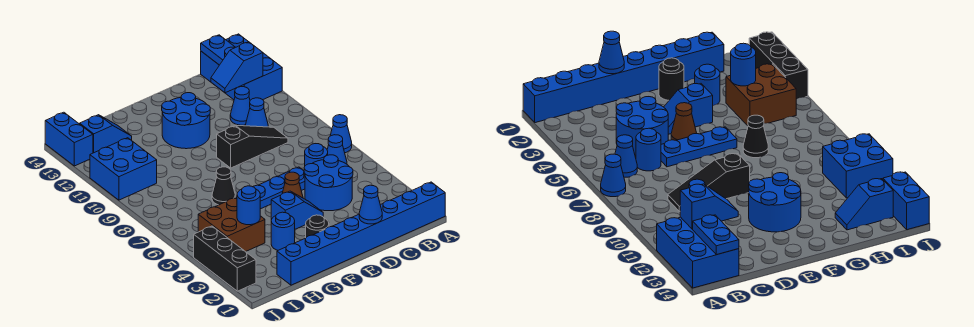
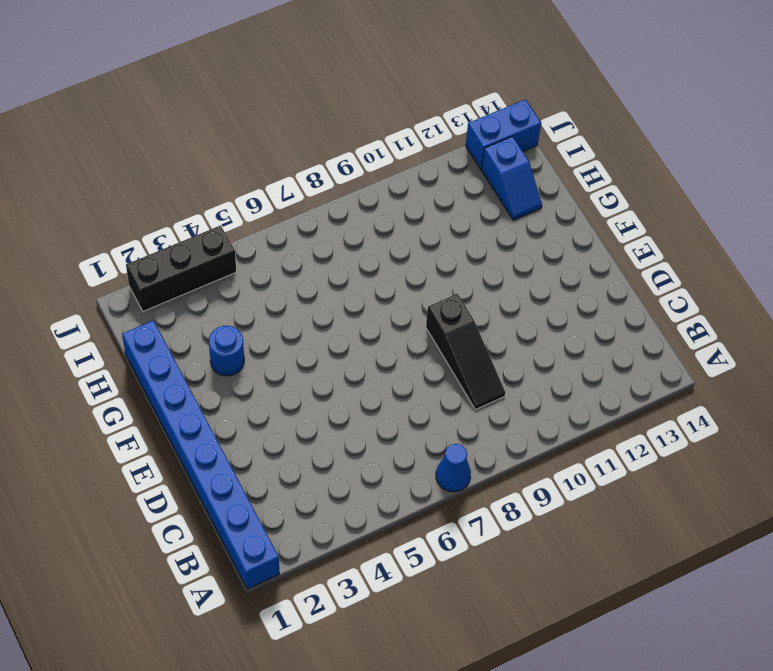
none -> blue brick A12:B14 level 1
none -> blue cone B6 level 1
none -> blue round brick C4:D5 level 1

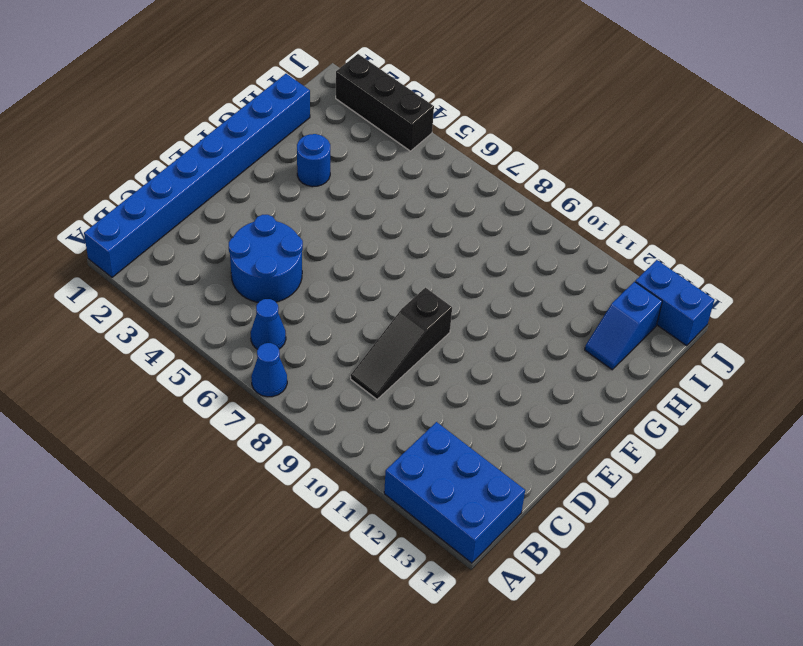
none -> blue round brick C6 level 1
none -> blue cone C10 level 1
none -> blue cone C11 level 1

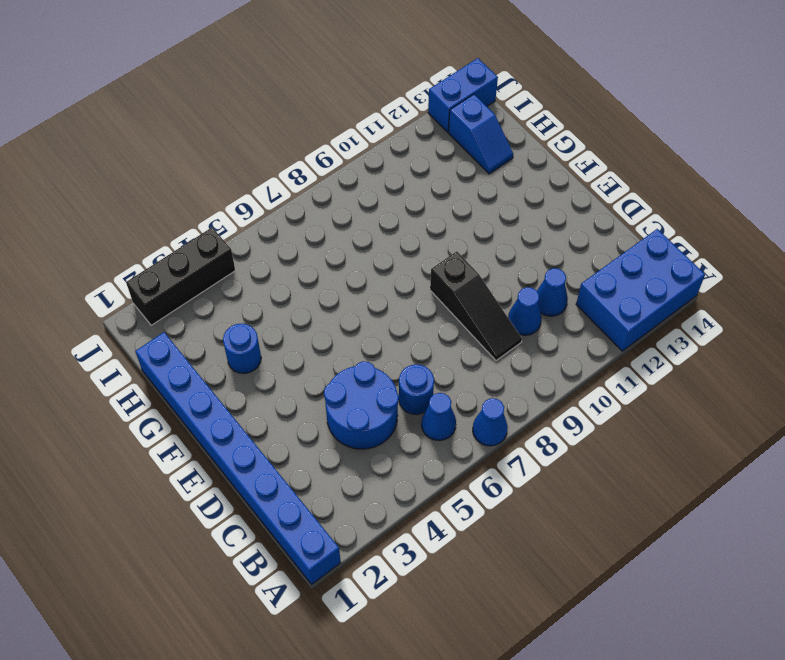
none -> blue plate D6:F6 level 1
none -> blue slope E4:F4 level 1 top F
none -> brown cone E5 level 1

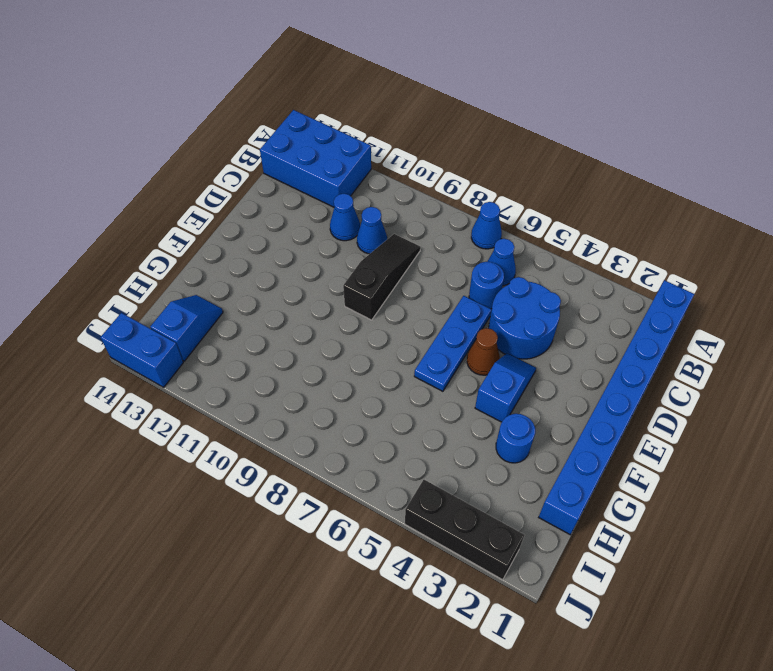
none -> blue round brick E11:F12 level 1
none -> black round brick F2 level 1
none -> black cone G7 level 1

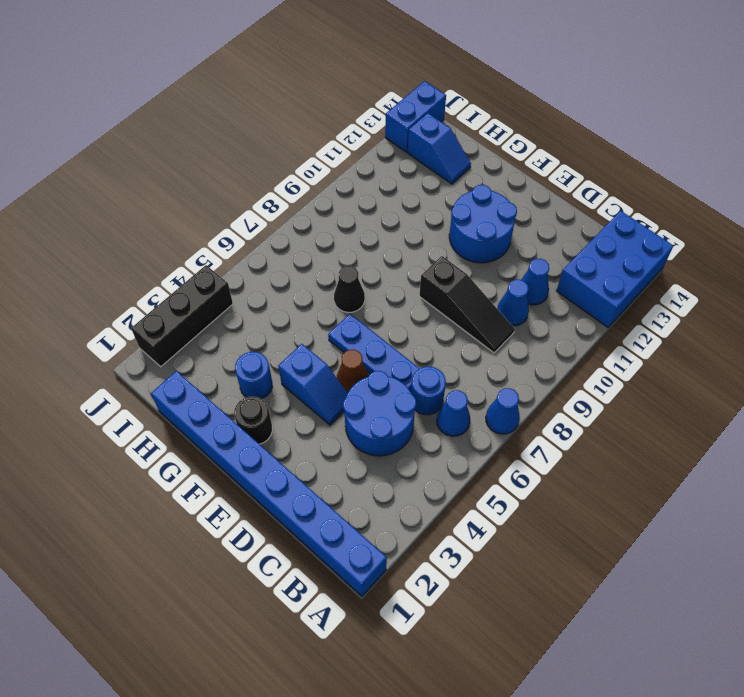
none -> brown brick H4:I5 level 1
none -> blue brick I10:J11 level 1
none -> blue slope B12:C12 level 2 top B

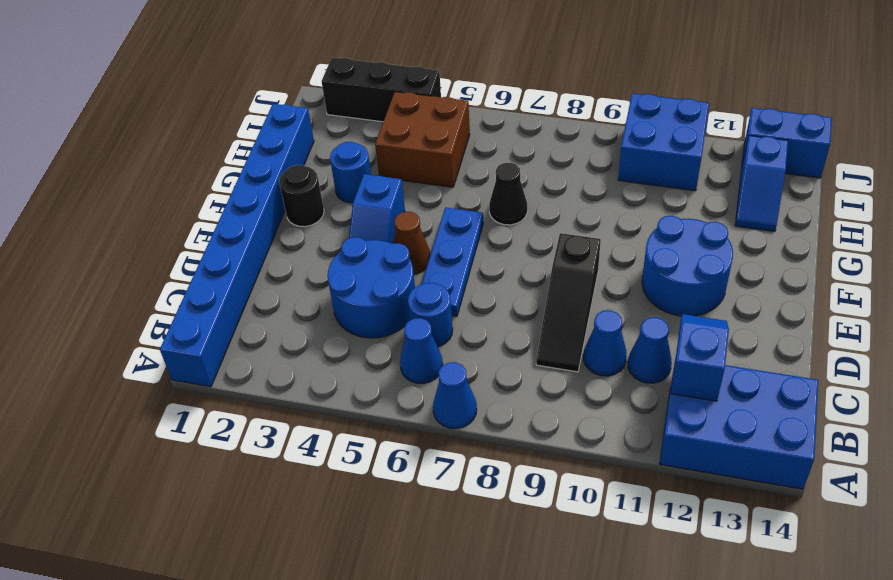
none -> blue plate B13:B14 level 2
none -> blue cone D1 level 2
none -> blue round brick H4 level 2

